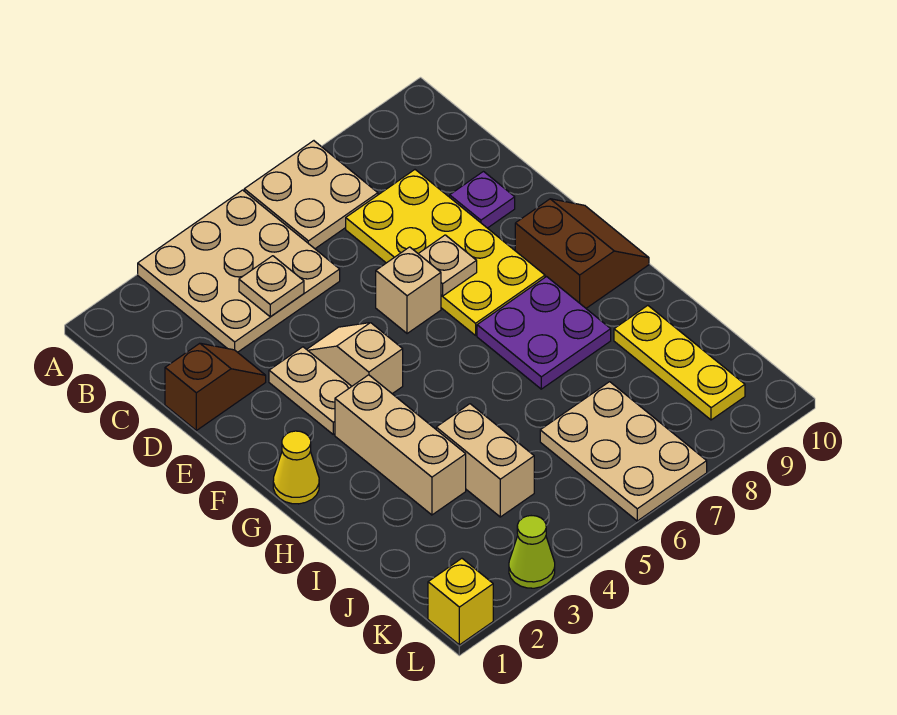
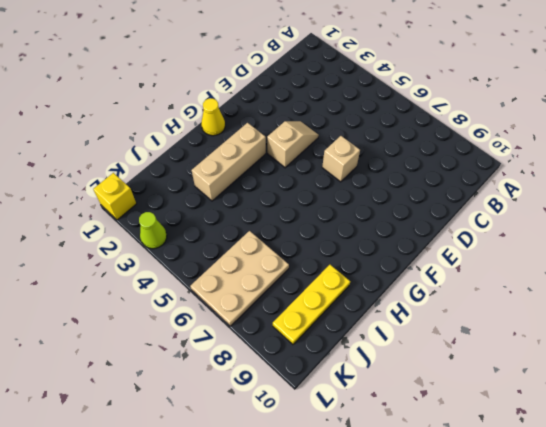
none -> tan plate A3:C5 level 1
none -> tan plate A6:B7 level 1
none -> yellow plate C7:F8 level 1

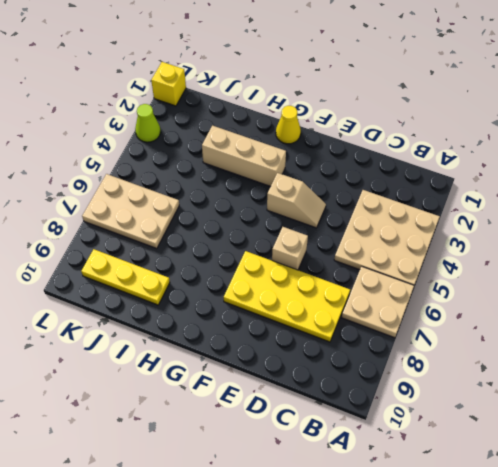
none -> brown slope D1:D2 level 1 top 1
none -> purple plate D9 level 1
none -> tan plate E3:F3 level 1

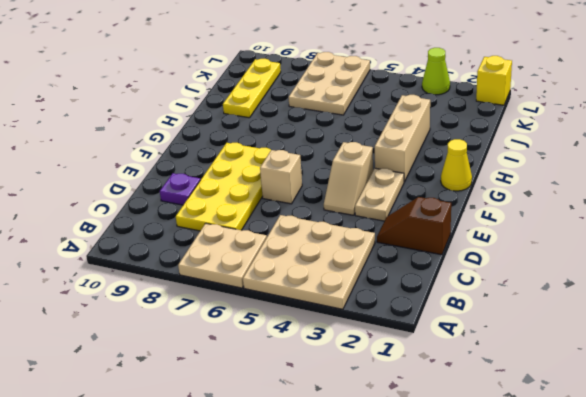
none -> brown slope F9:G10 level 1 top 9
none -> purple plate G7:H8 level 1
none -> tan brick I4:J4 level 1

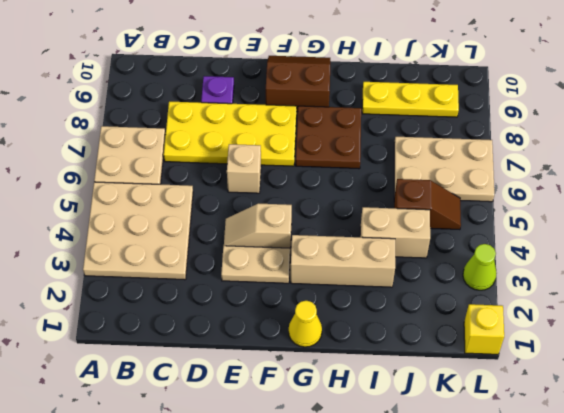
brown plate G7:H8 level 1 -> purple plate G7:H8 level 1
brown slope J5:K5 level 1 top J -> brown slope D1:D2 level 1 top 1
none -> tan plate C4 level 2
none -> tan plate E7 level 2

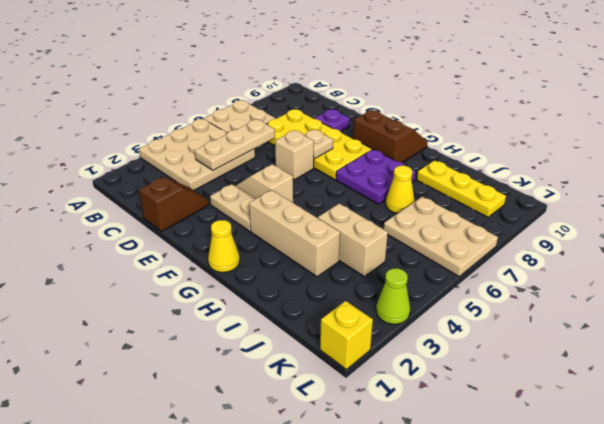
tan plate C4:C6 level 2 -> tan plate C4 level 2
yellow cone I7 level 1 -> none

